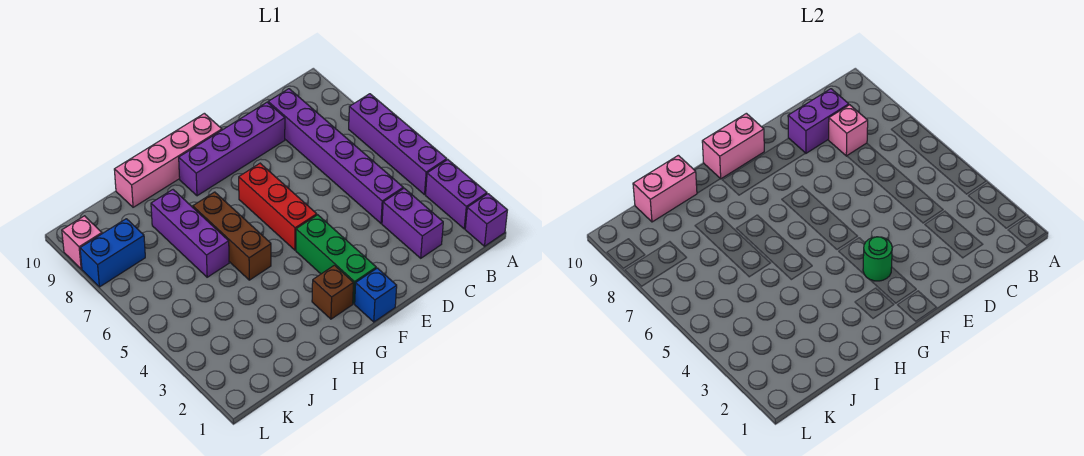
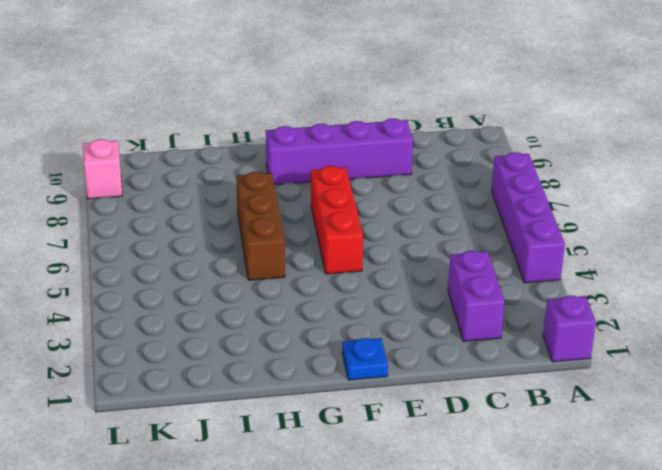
blue plate F1 level 1 -> blue brick F1 level 1
none -> purple brick A2:A3 level 1
none -> purple brick C4:C9 level 1
none -> green brick F2:F4 level 1

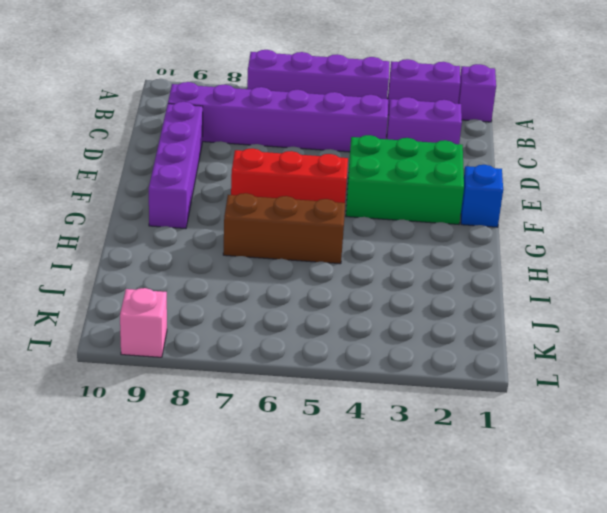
green brick E2:F4 level 1 -> green brick F2:F4 level 1
none -> pink brick F10:I10 level 1
none -> brown brick G2 level 1
none -> purple brick I6:I8 level 1

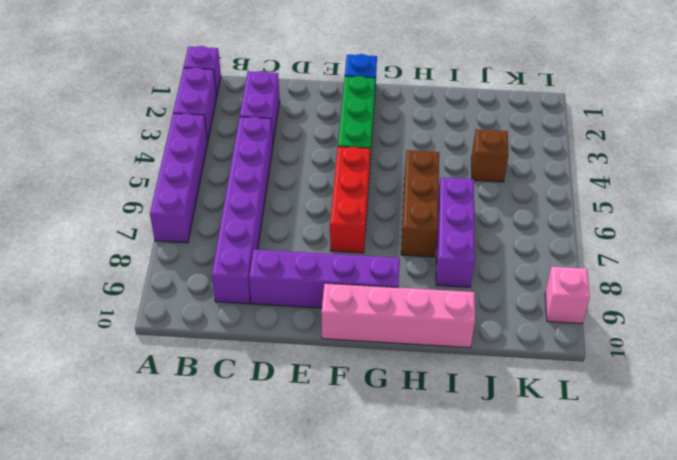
brown brick J4 level 1 -> brown brick G2 level 1
none -> blue brick K8:L8 level 1
none -> pink brick C8 level 2
none -> purple brick C9:D9 level 2

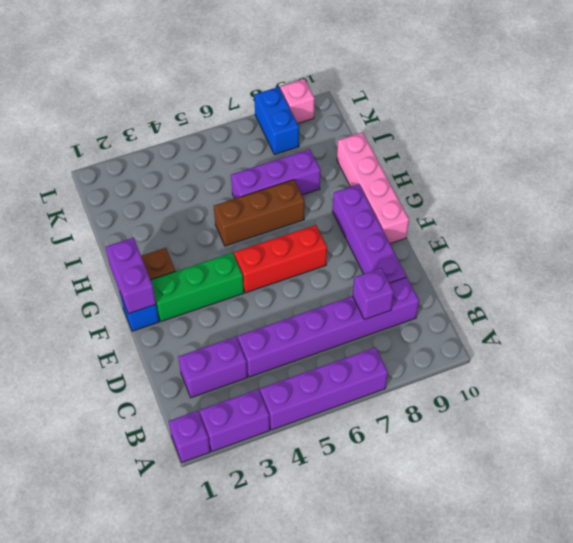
purple brick C8 level 2 -> pink brick C8 level 2
purple brick F1:G1 level 2 -> purple brick C9:D9 level 2
none -> green round brick F3 level 2
none -> pink brick F10:G10 level 2
none -> pink brick I10:J10 level 2

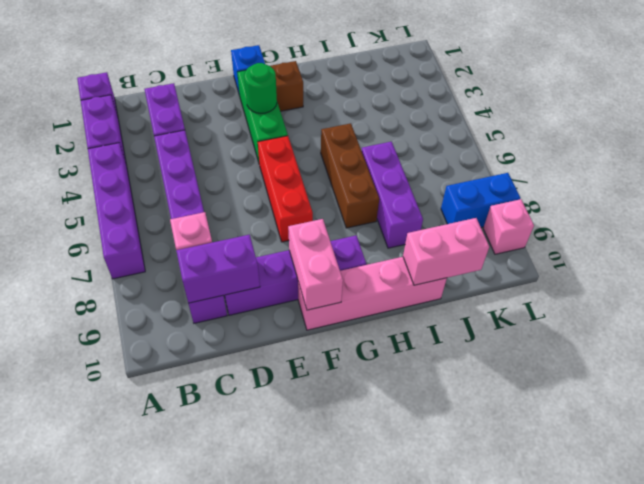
pink brick F9:F10 level 2 -> pink brick F10:G10 level 2

